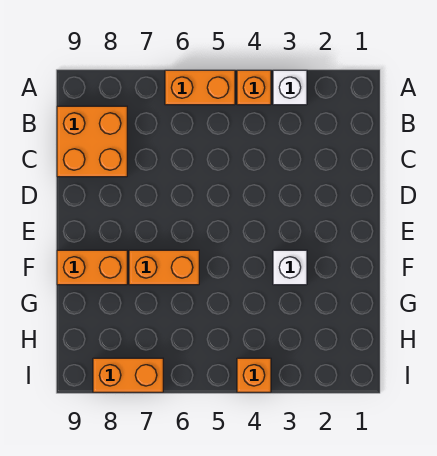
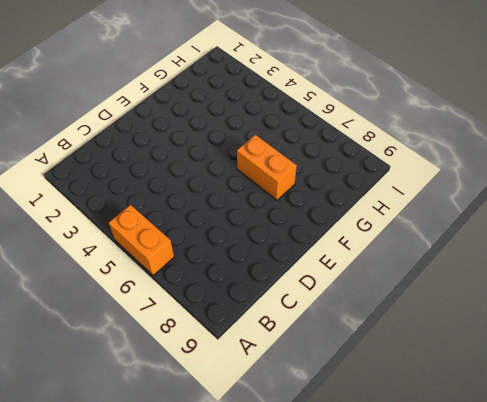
none -> white brick A3 level 1
none -> orange brick A4 level 1

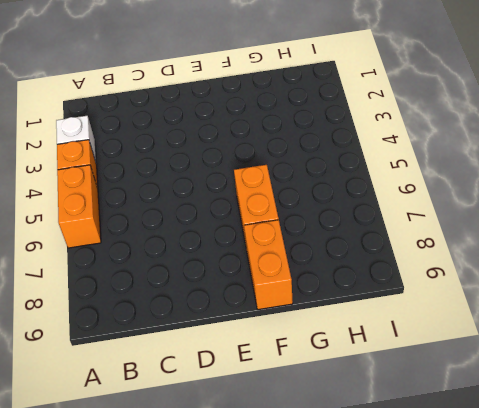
none -> orange brick B8:C9 level 1
none -> white brick F3 level 1

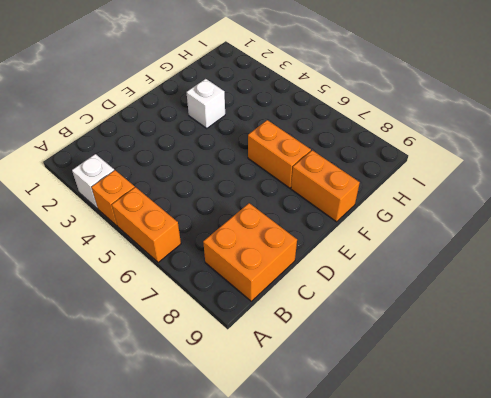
none -> orange brick I4 level 1
none -> orange brick I7:I8 level 1

